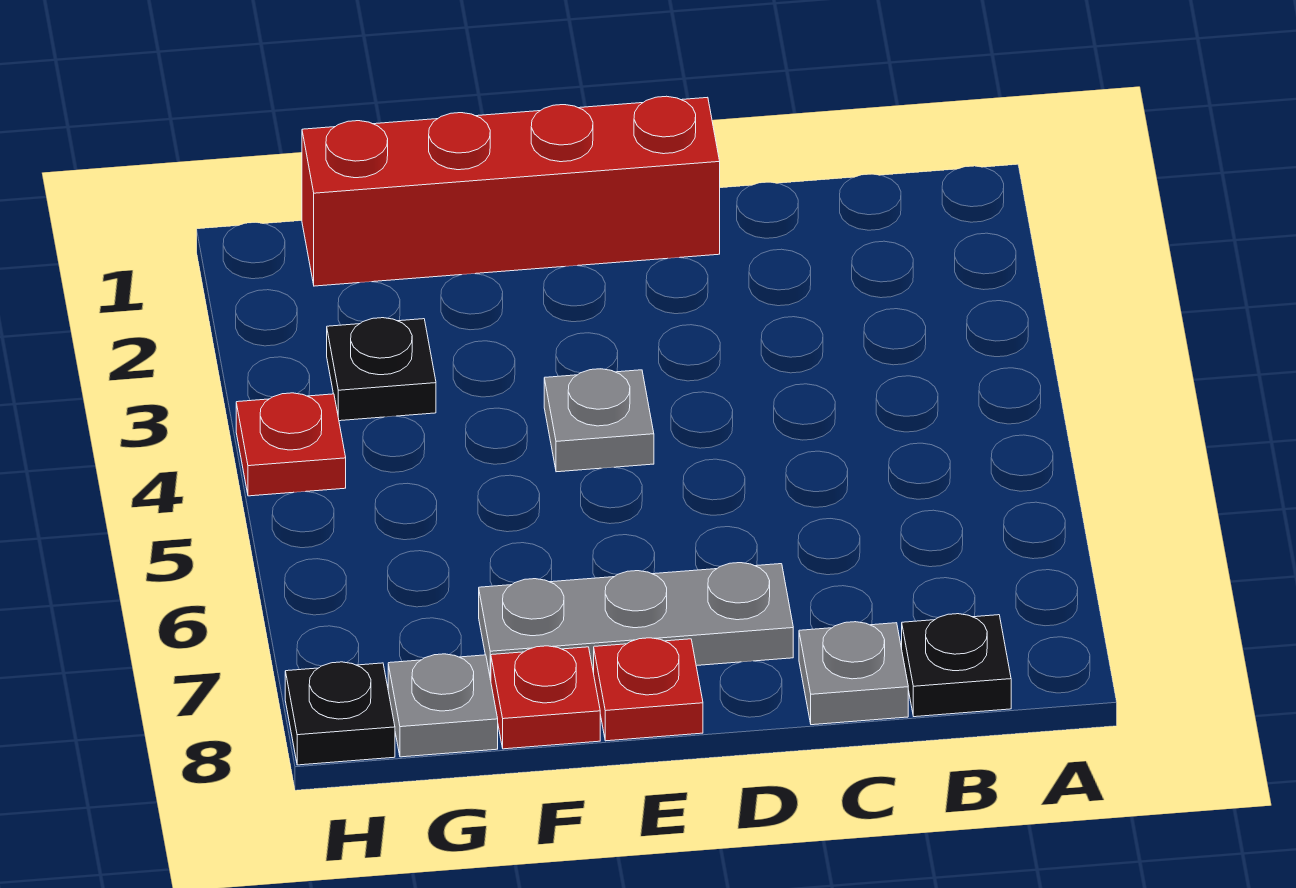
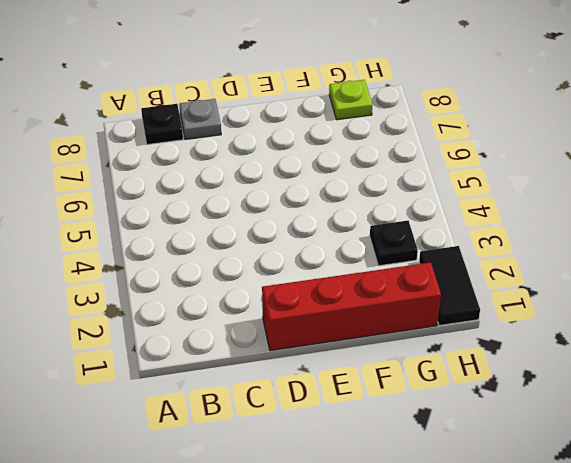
lime plate G8 level 1 -> grey plate G8 level 1
black tile H1:H2 level 1 -> none
none -> grey plate D7:F7 level 1
none -> grey plate E4 level 1

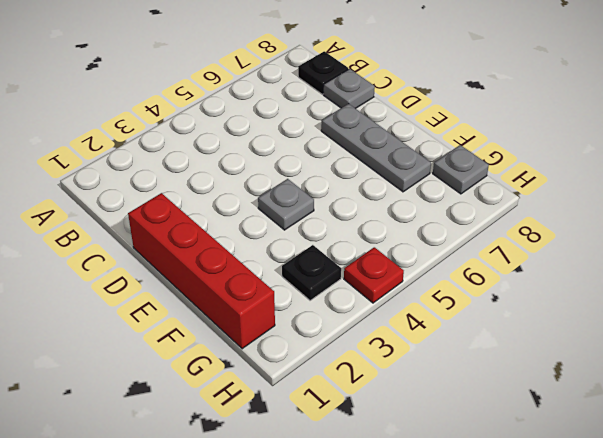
none -> red plate E8 level 1
none -> red plate F8 level 1

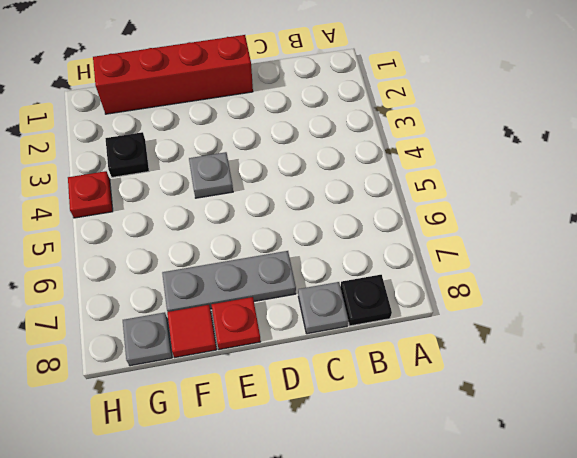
red tile F8 level 1 -> red plate F8 level 1
none -> black plate H8 level 1

